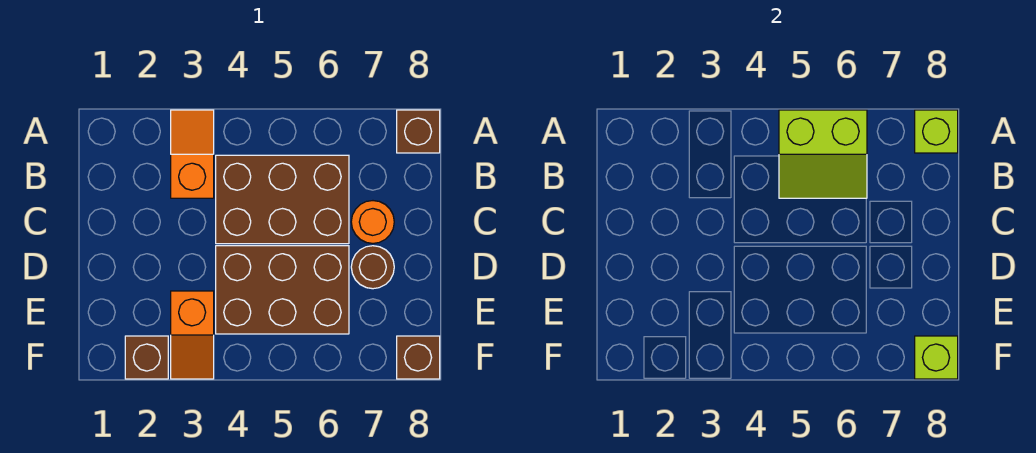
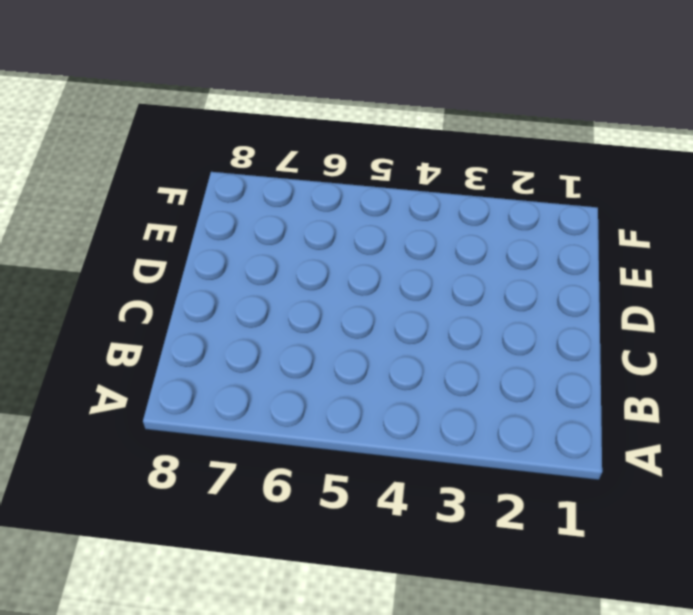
none -> orange slope A3:B3 level 1 top B
none -> brown brick A8 level 1
none -> brown brick B4:C6 level 1

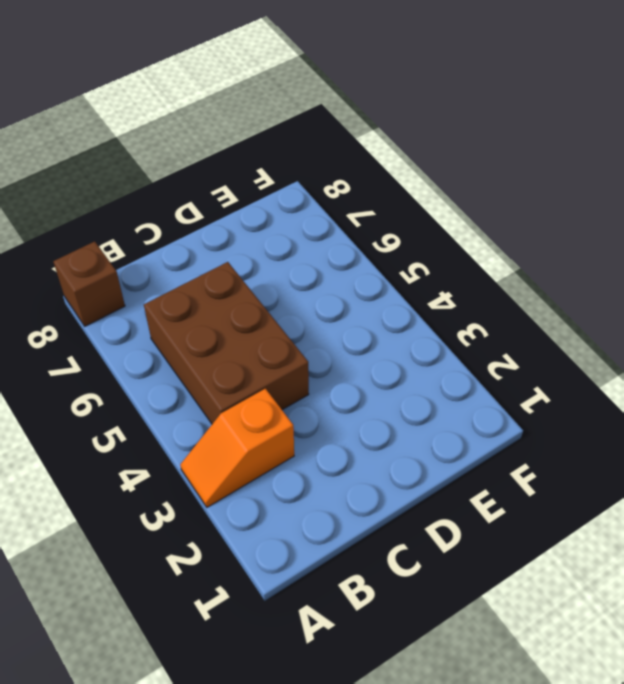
none -> orange round brick C7 level 1
none -> brown brick D4:E6 level 1
none -> brown round brick D7 level 1

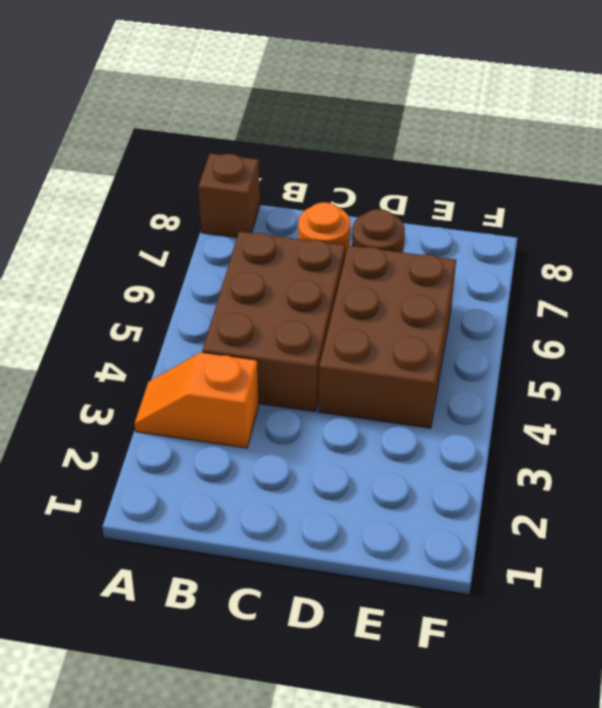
none -> orange slope E3:F3 level 1 top E
none -> brown brick F2 level 1
none -> brown brick F8 level 1

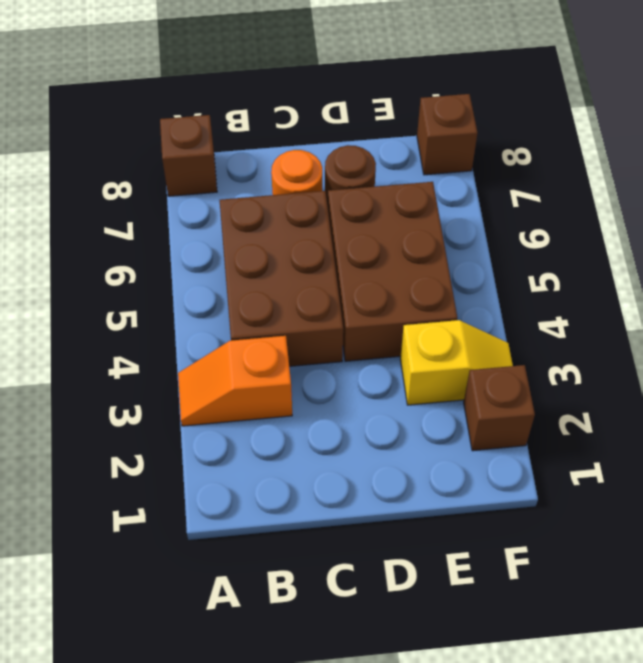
yellow slope E3:F3 level 1 top E -> orange slope E3:F3 level 1 top E
none -> lime slope A5:B6 level 2 top A
none -> lime brick A8 level 2
none -> lime brick F8 level 2

